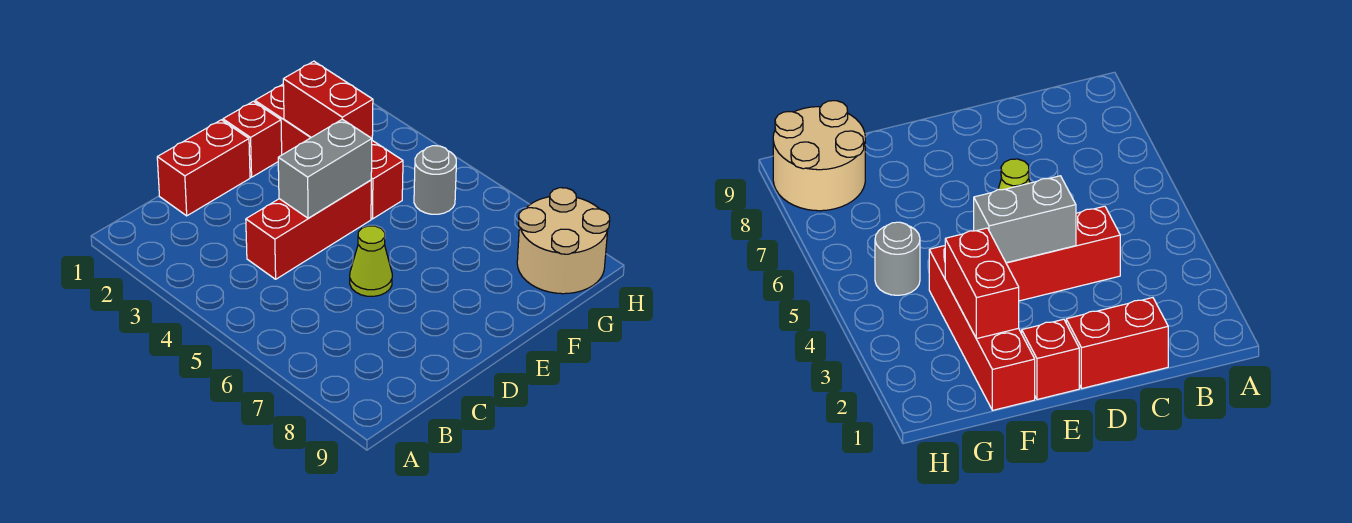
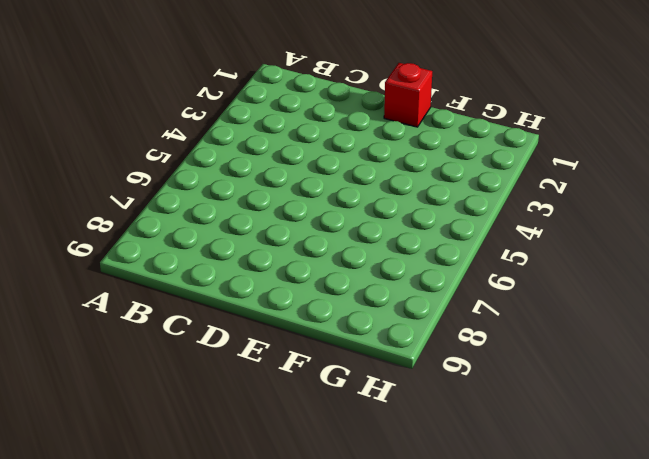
none -> red brick C1:D1 level 1
none -> red brick C4:E4 level 1

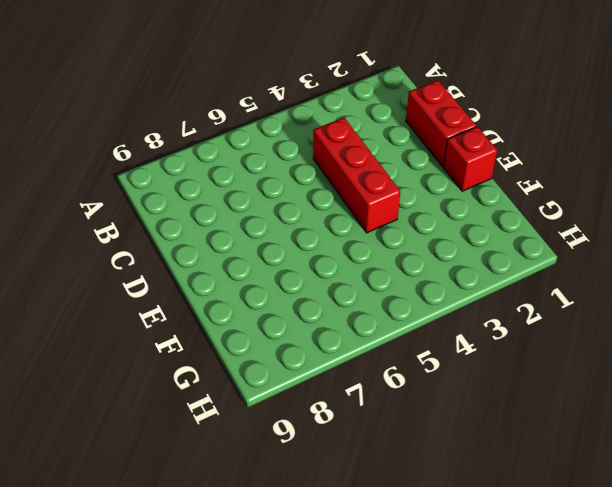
none -> lime cone D6 level 1
none -> red brick F1:F4 level 1

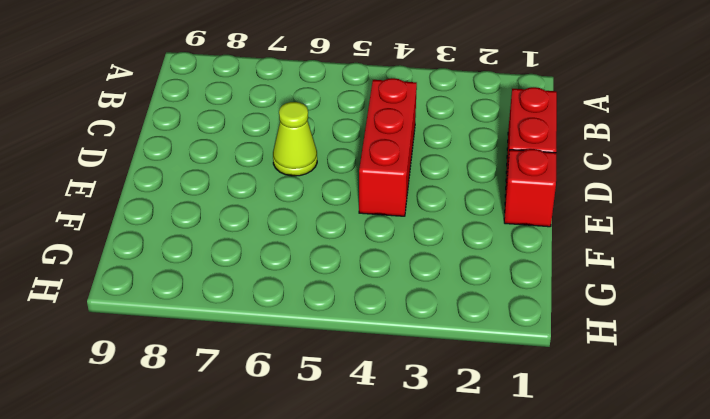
none -> red brick F1:F4 level 1
none -> grey round brick G5 level 1

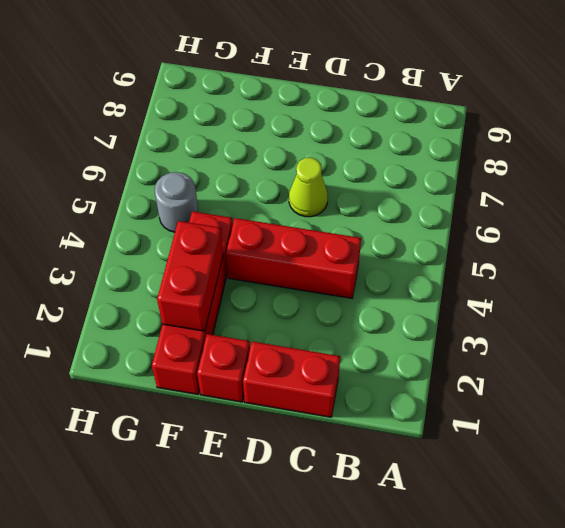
none -> tan round brick G8:H9 level 1
none -> grey brick D4:E4 level 2

